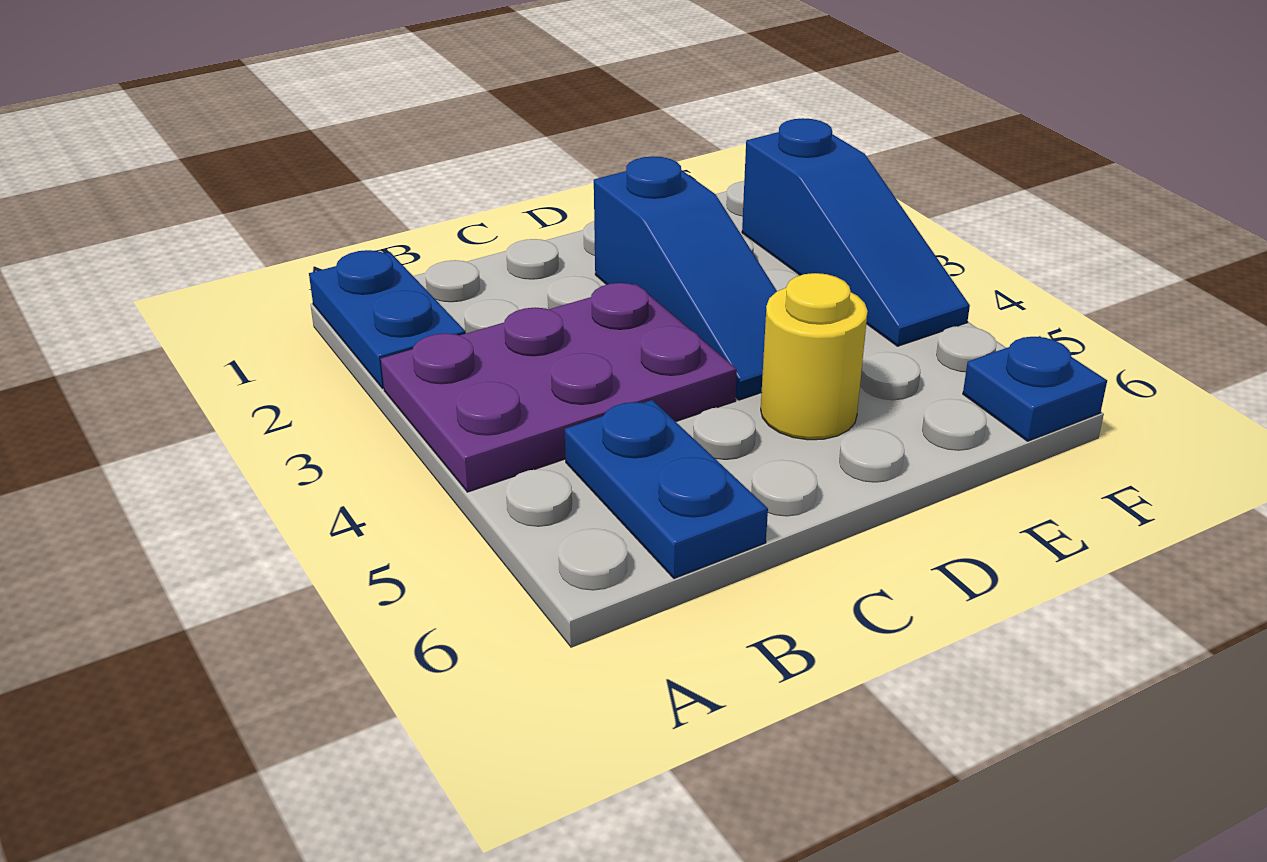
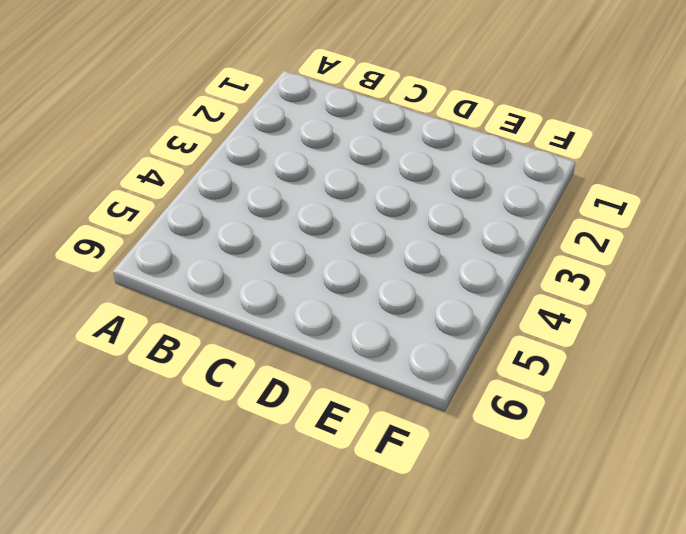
none -> blue plate A1:A2 level 1
none -> purple plate A3:C4 level 1

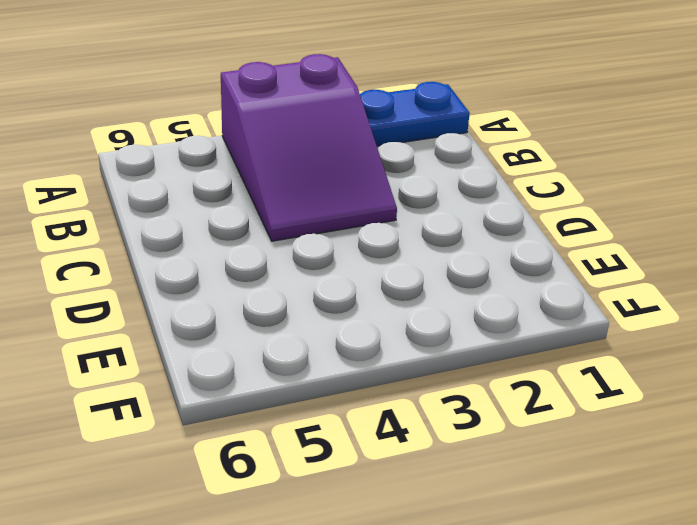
purple slope A3:C4 level 1 top A -> purple plate A3:C4 level 1
none -> blue plate B5:B6 level 1
none -> blue slope D2:D4 level 1 top 2

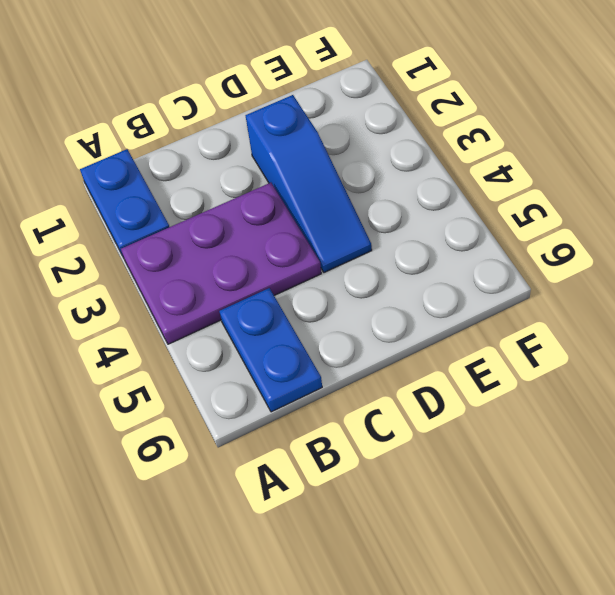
none -> yellow round brick D5 level 1
none -> blue slope F2:F4 level 1 top 2

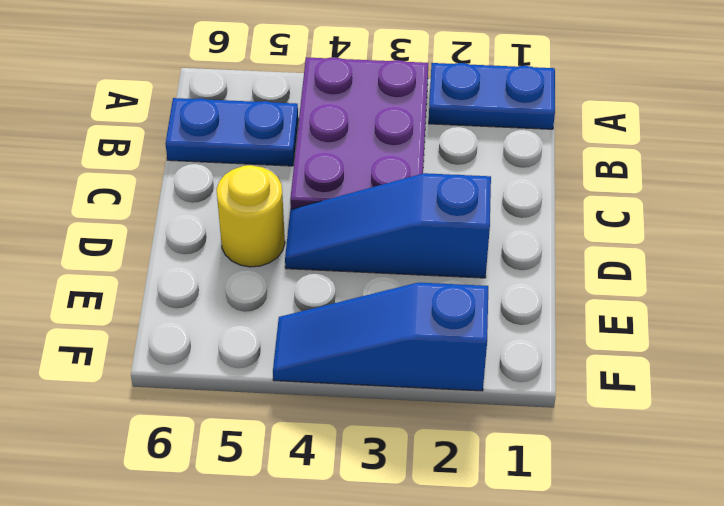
none -> blue plate F6 level 1

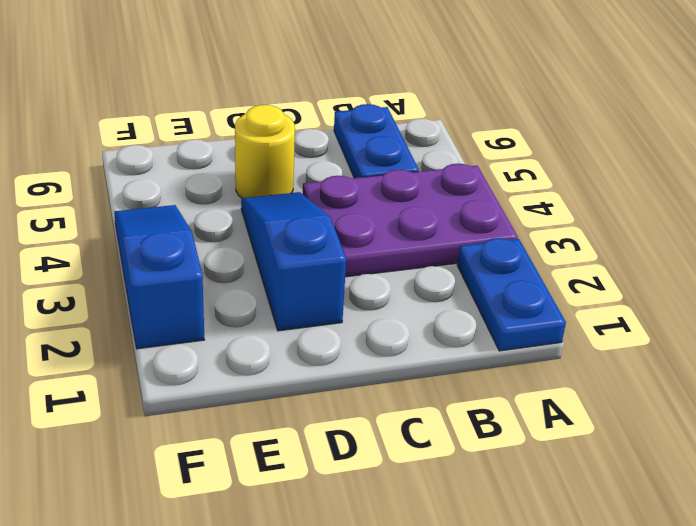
none -> blue plate F6 level 1

